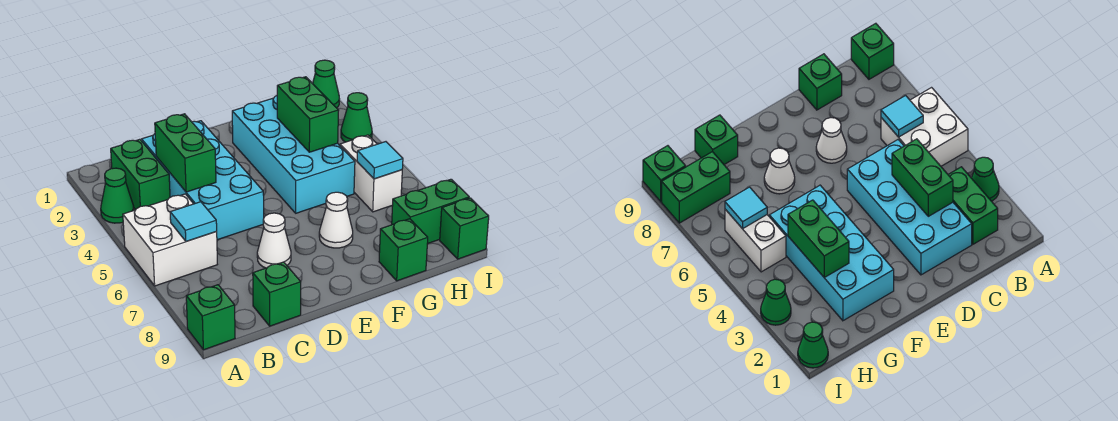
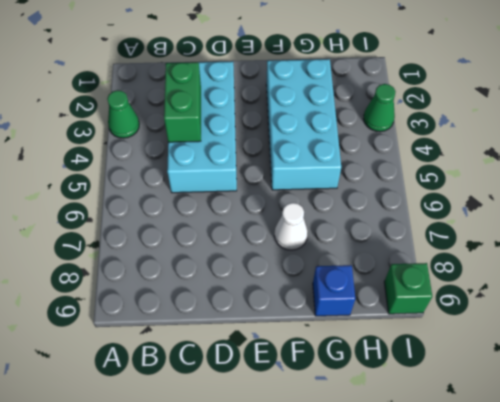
blue brick G9 level 1 -> green brick G9 level 1
none -> white brick A5:B6 level 1
none -> green brick A9 level 1
none -> green brick B2:B3 level 1

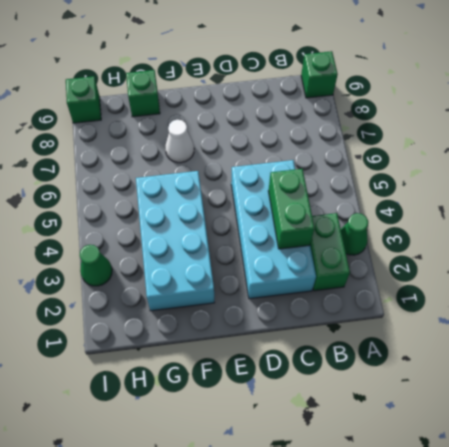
none -> white brick A5:B6 level 1
none -> green brick C9 level 1
none -> white cone D7 level 1

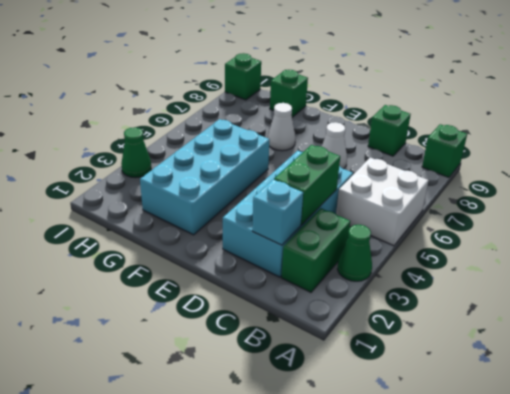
cyan brick C2 level 2 -> none
none -> white brick H5:H6 level 1
none -> green brick H8:I8 level 1
none -> green cone I1 level 1

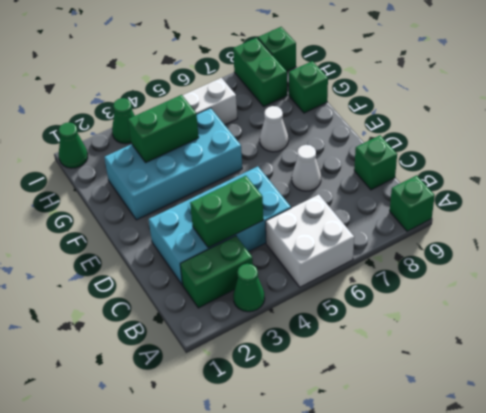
none -> cyan tile B6 level 2
none -> cyan tile H6 level 2

